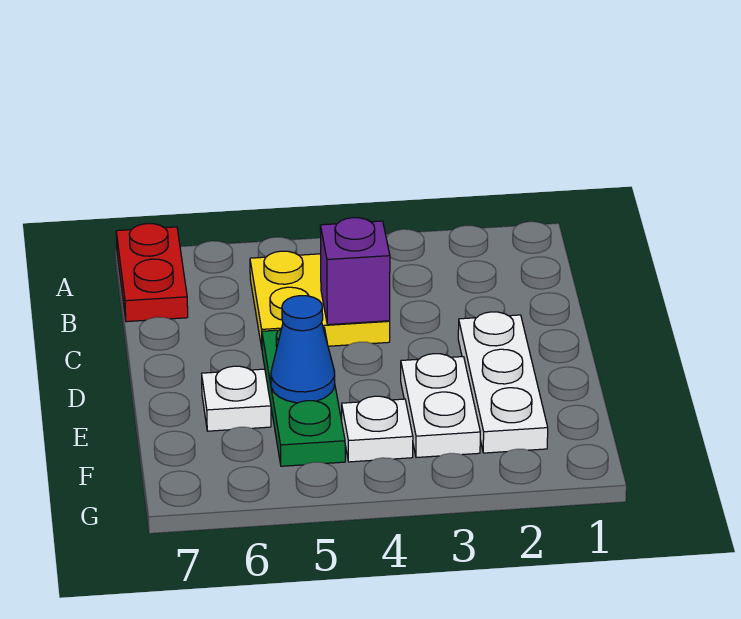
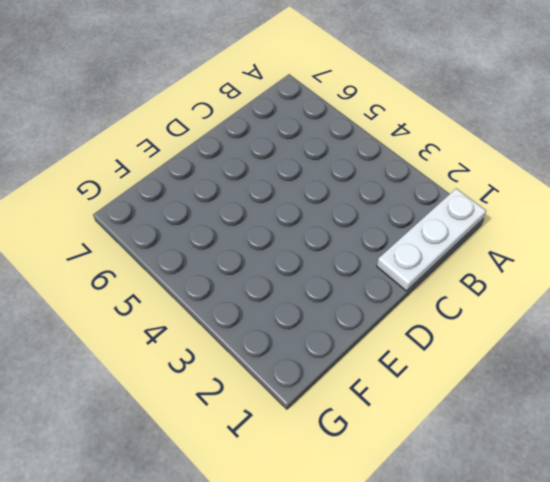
white plate A1:C1 level 1 -> white plate D2:F2 level 1
none -> red plate A7:B7 level 1
none -> yellow plate B4:C5 level 1

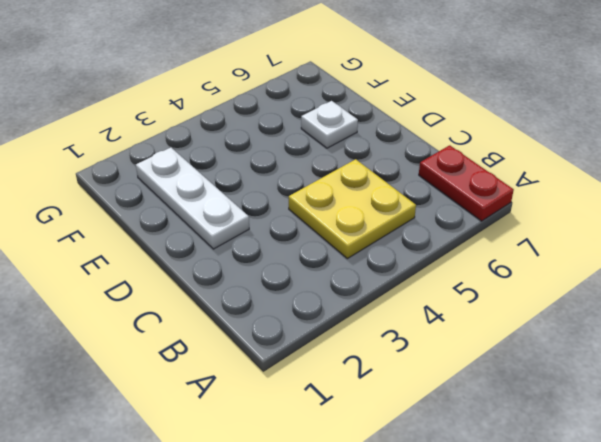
none -> green plate D5:F5 level 1
none -> white plate E3:F3 level 1

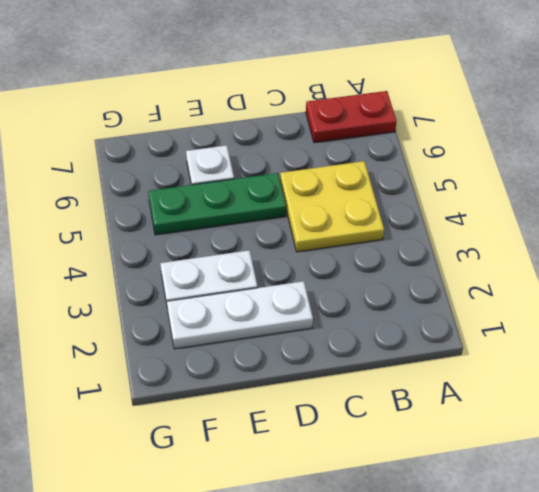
none -> white plate F4 level 1
none -> purple brick C4 level 2

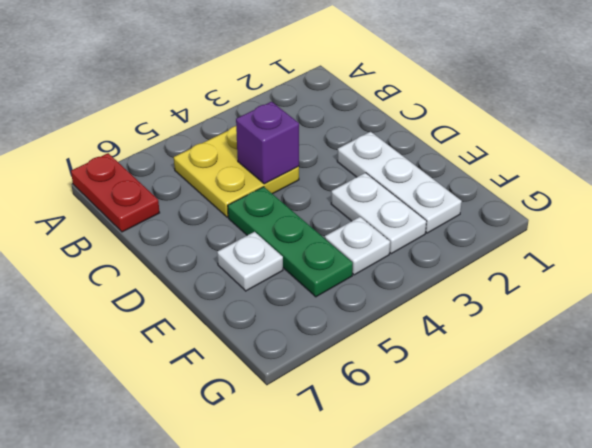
none -> blue cone E5 level 2

